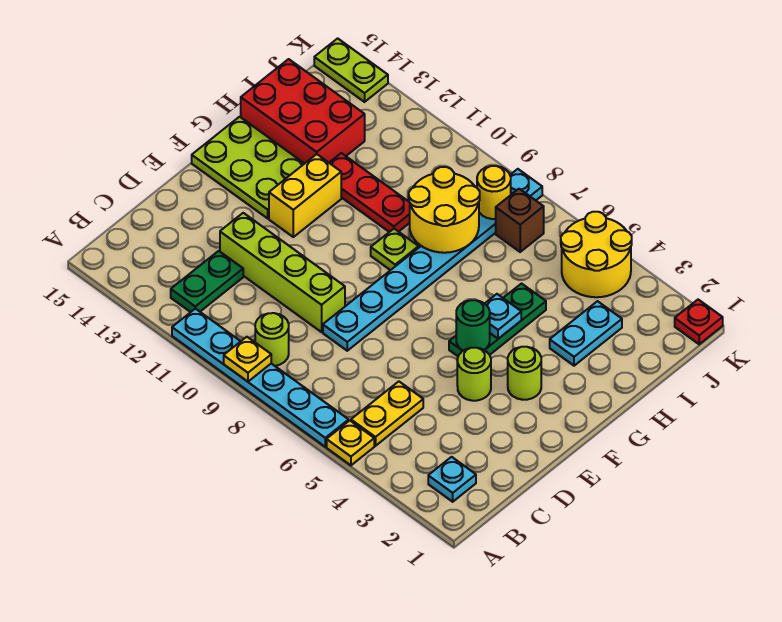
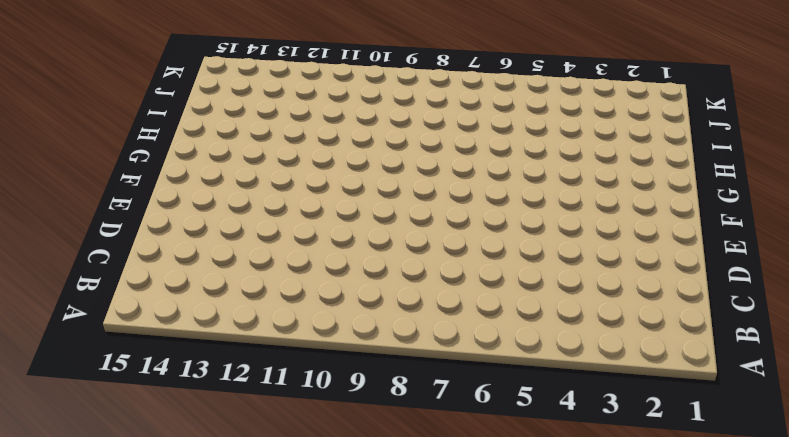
none -> yellow plate A5 level 1
none -> cyan plate A6:A11 level 1
none -> cyan plate B2 level 1

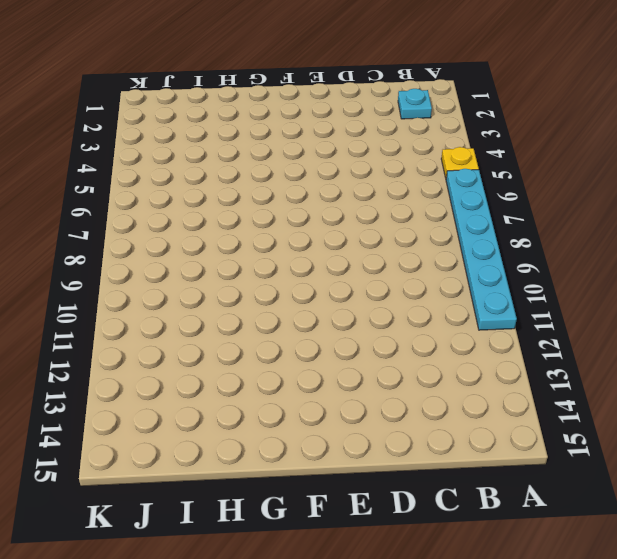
none -> yellow plate B5:C5 level 1
none -> lime round brick B9 level 1
none -> green plate B12:C12 level 1

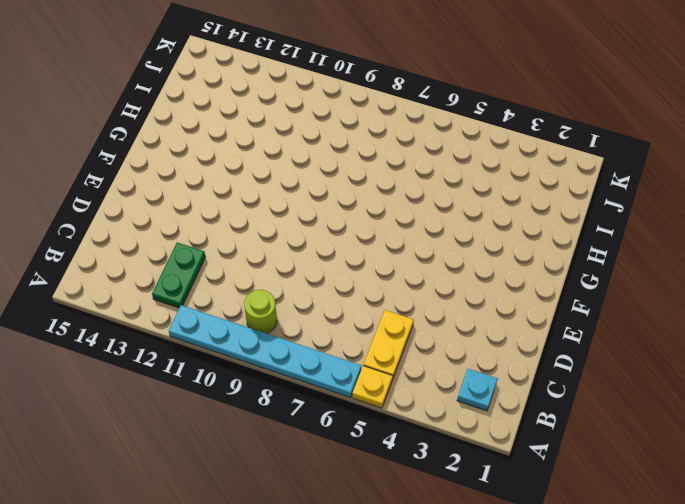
none -> cyan plate D8:K8 level 1
none -> lime brick D9:D12 level 1
none -> lime round brick E4 level 1

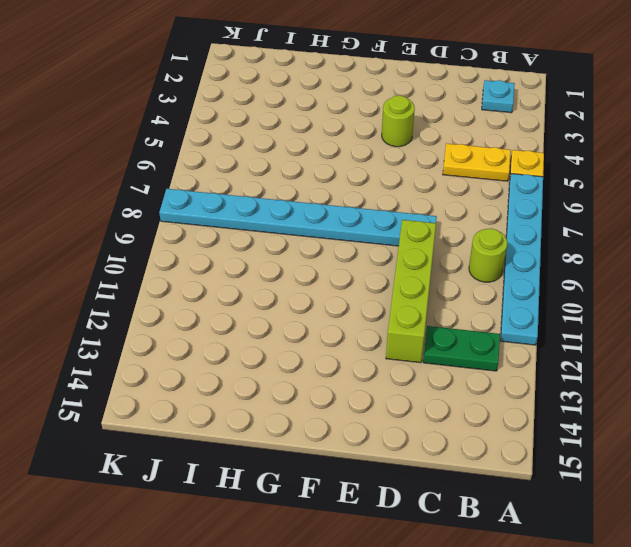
none -> lime round brick F3 level 1
none -> green plate F5:H5 level 1
none -> yellow brick F12:G12 level 1

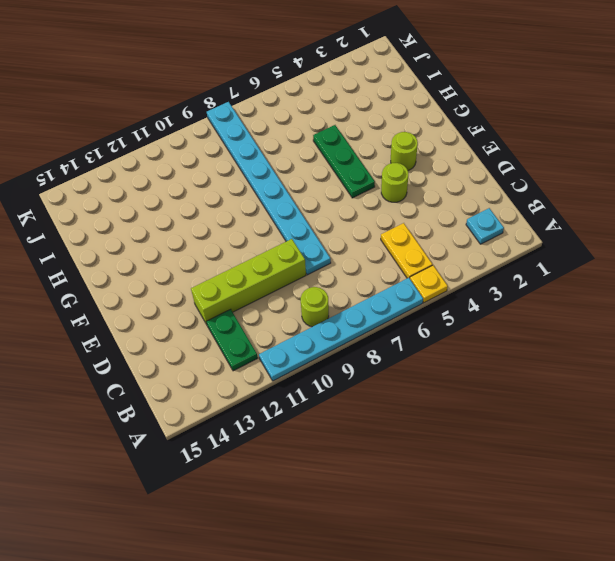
none -> yellow brick F12:G12 level 1
none -> lime plate F13:G15 level 1
none -> lime plate G9 level 1

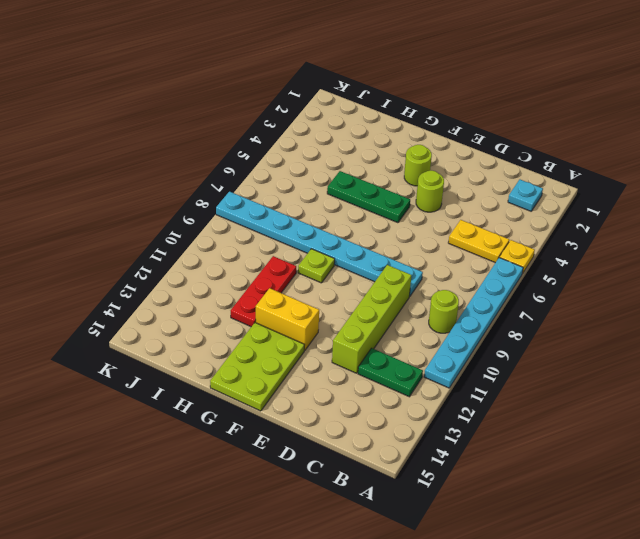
none -> cyan plate H3:I3 level 1
none -> red brick H13:I15 level 1
none -> yellow round brick J4:K5 level 1

